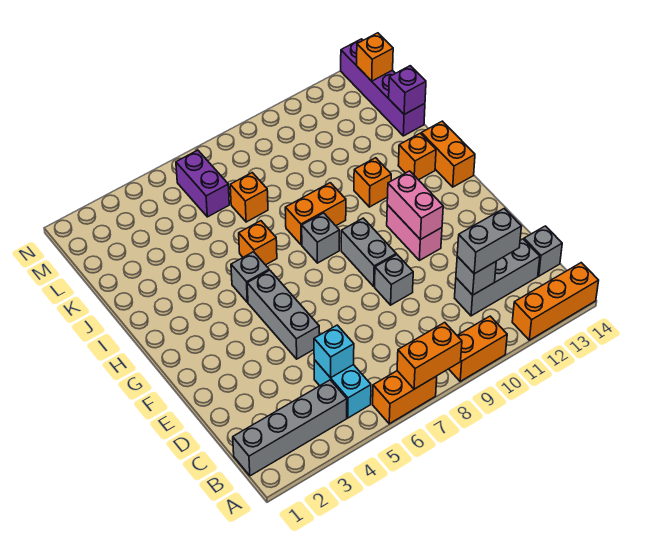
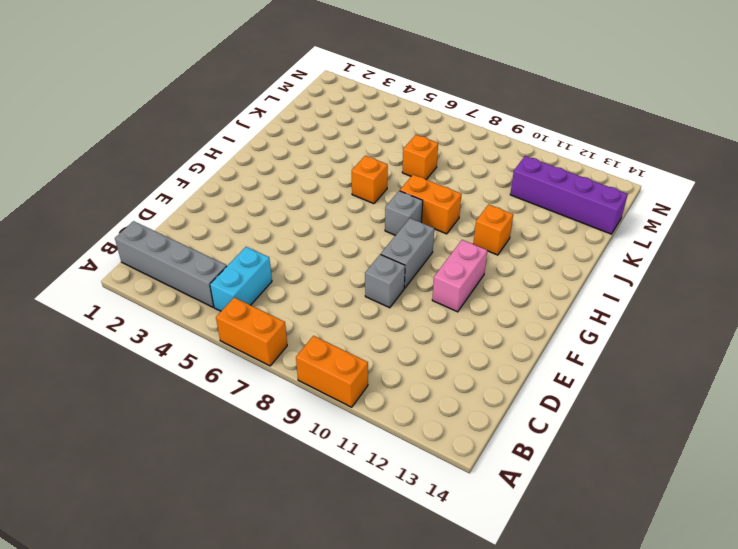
purple brick L11:L14 level 1 -> purple brick K14:N14 level 1
none -> orange brick A12:A14 level 1
none -> grey brick C11:C13 level 1
none -> grey brick C14 level 1

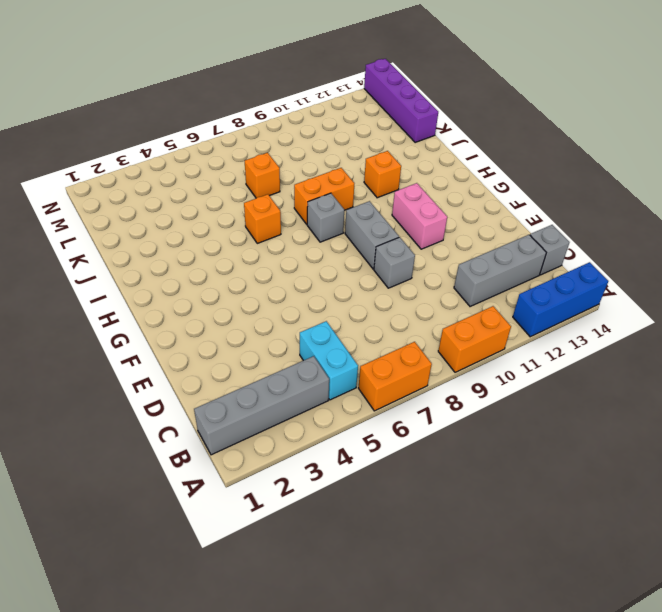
blue brick A12:A14 level 1 -> orange brick A12:A14 level 1
none -> grey brick E5:G5 level 1
none -> grey brick H5 level 1
none -> orange brick H14:I14 level 1

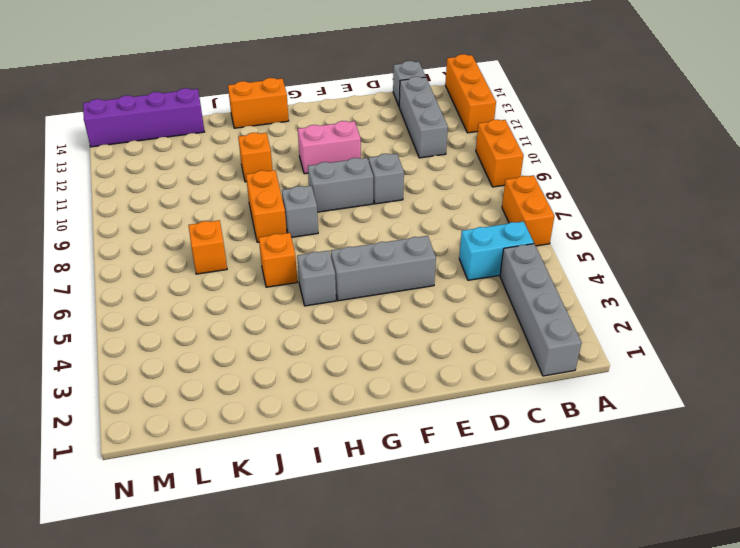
none -> orange brick I13 level 1
none -> purple brick L6:M6 level 1
none -> orange brick A7:A8 level 2

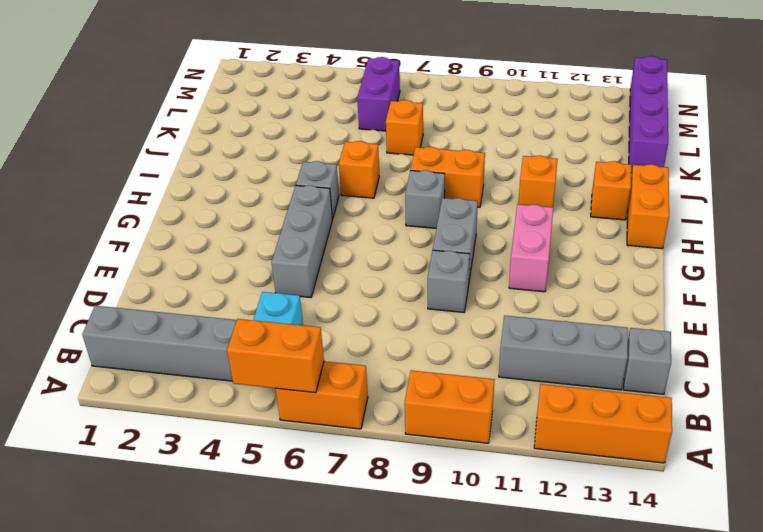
orange brick A5:A6 level 2 -> orange brick A7:A8 level 2
none -> cyan brick C5 level 2
none -> grey brick C11 level 2
none -> pink brick F11:G11 level 2

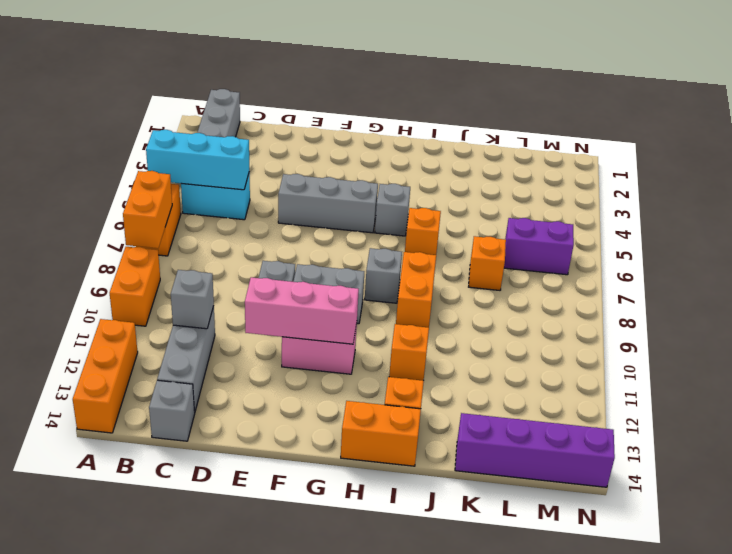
cyan brick A5:C5 level 2 -> cyan brick C5 level 2
pink brick E11:G11 level 2 -> pink brick F11:G11 level 2
none -> purple brick K14 level 2
none -> orange brick M14 level 2
none -> grey brick C11:C12 level 3

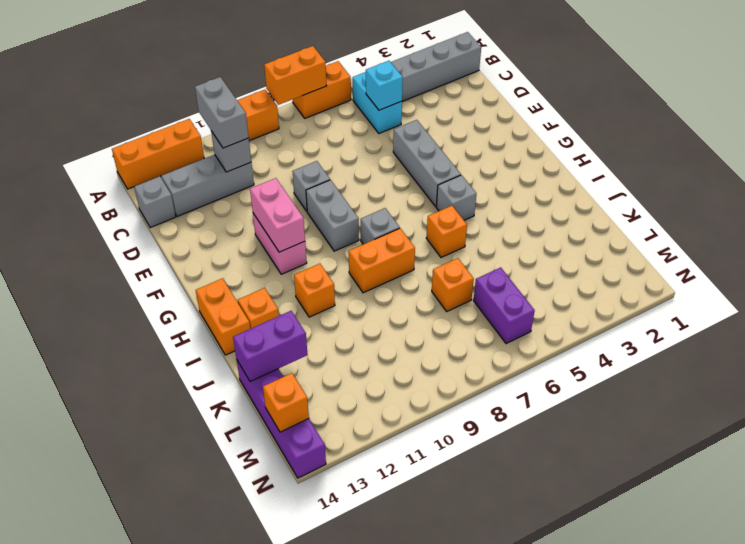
grey brick B11:C11 level 3 -> grey brick C11:C12 level 3
purple brick K13:K14 level 2 -> purple brick K14 level 2

